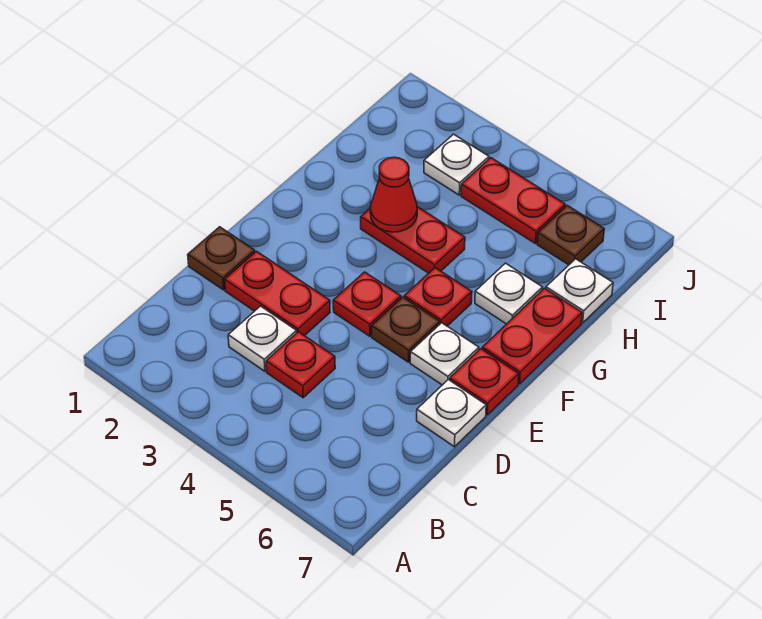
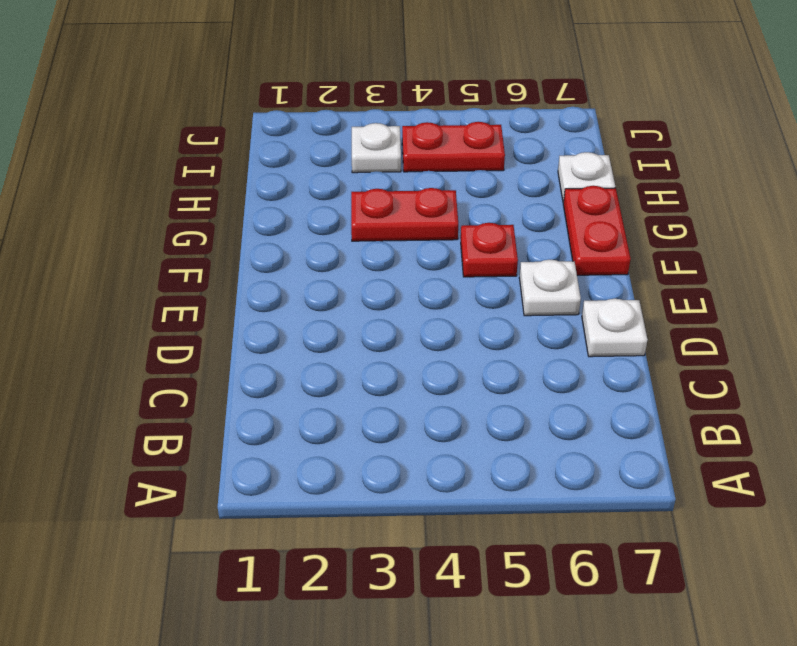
none -> white plate C3 level 1
none -> red plate C4 level 1
none -> brown plate D1 level 1

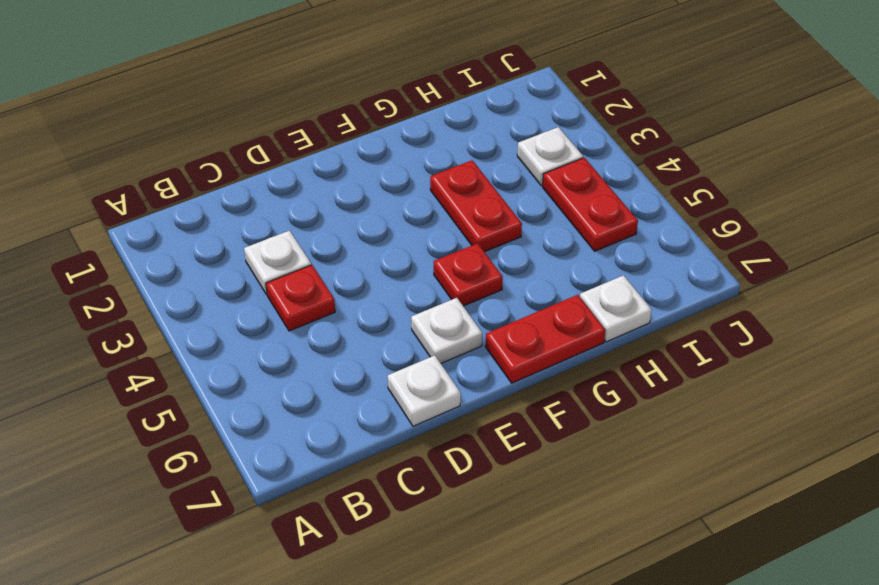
none -> brown plate D1 level 1
none -> red plate D2:D3 level 1
none -> red plate E4 level 1

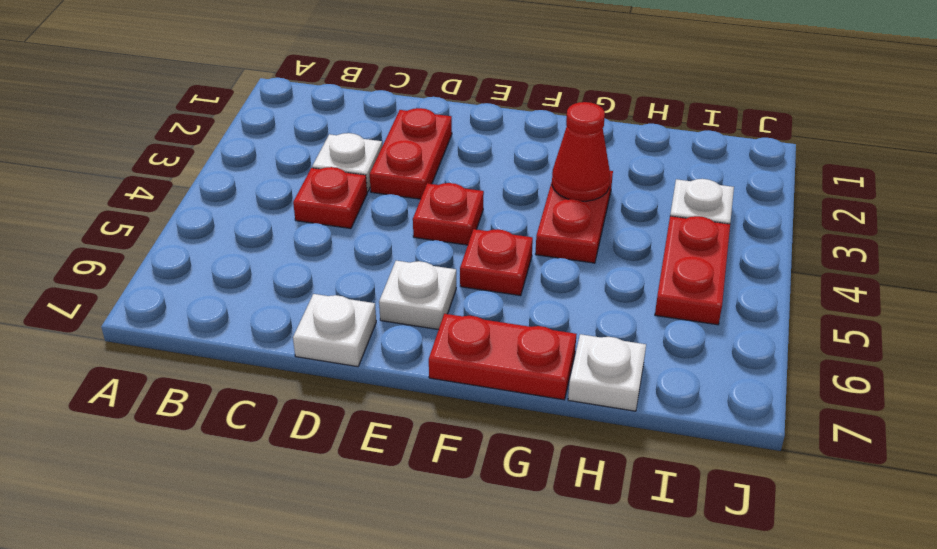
none -> brown plate D1 level 1
none -> brown plate E5 level 1
none -> red plate E7 level 1

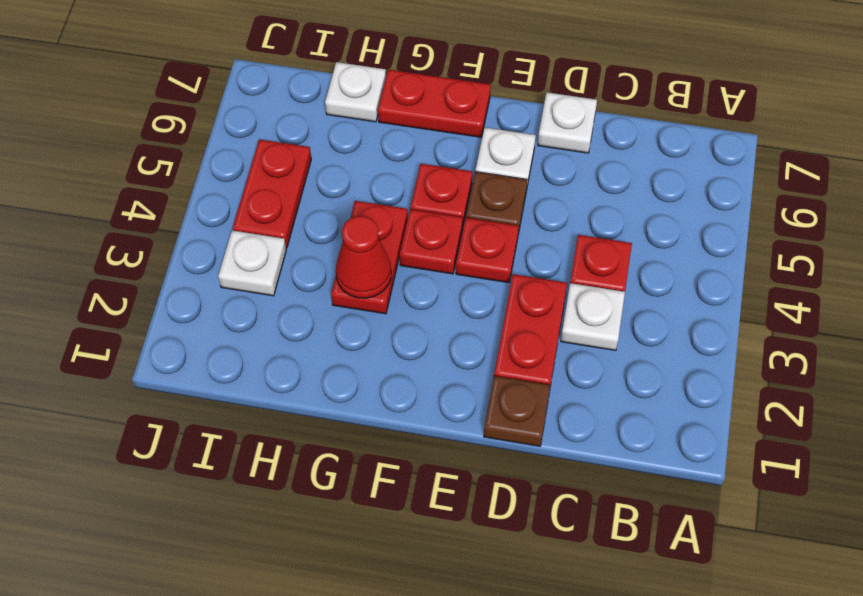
red plate F4 level 1 -> red plate E7 level 1
none -> white plate G6 level 1
none -> brown plate I6 level 1

